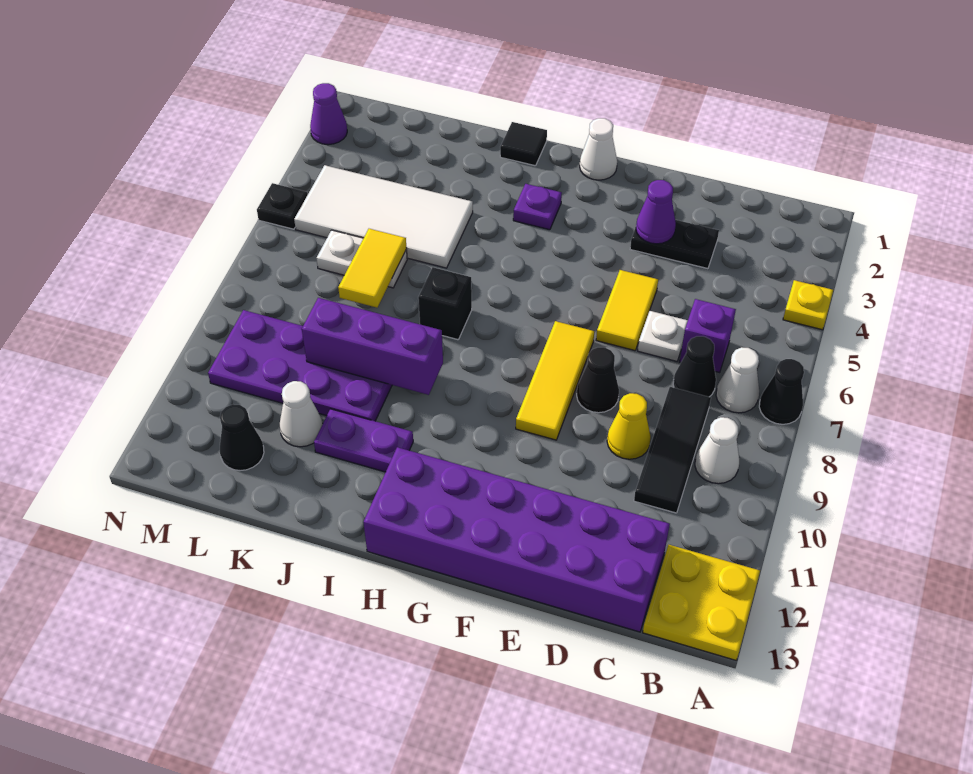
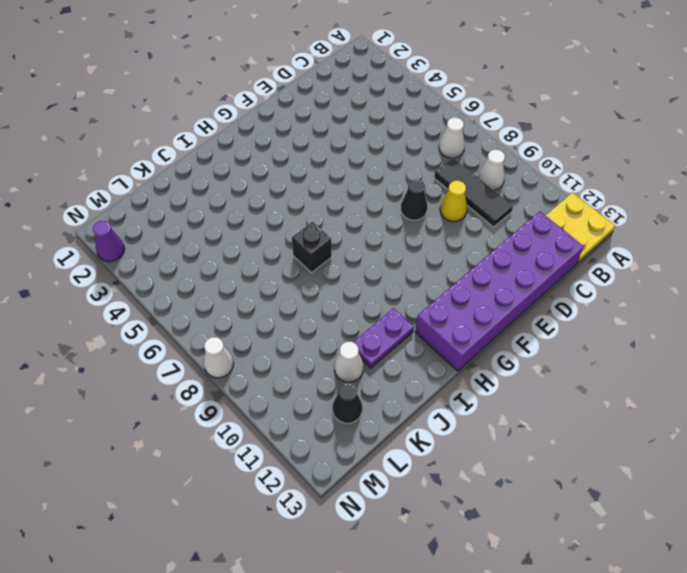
white cone N8 level 1 -> white cone G1 level 1
none -> yellow plate A4 level 1
none -> black cone A7 level 1
none -> purple brick C6 level 1
none -> black cone C7 level 1

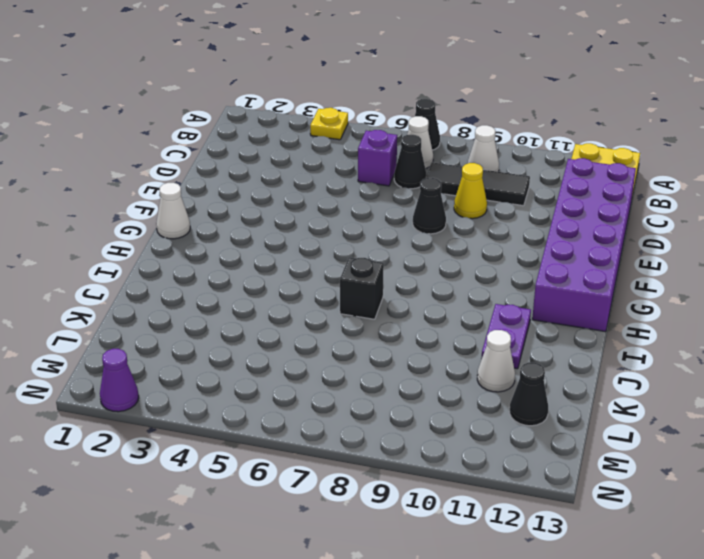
none -> black plate D3:E3 level 1
none -> white plate D6 level 1
none -> yellow tile E5:E6 level 1
none -> yellow tile F7:F9 level 1

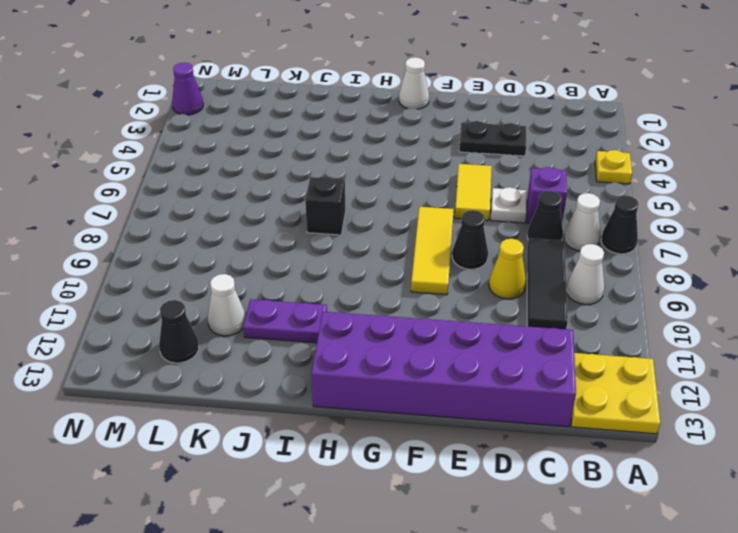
none -> purple plate H3 level 1
none -> black tile I1 level 1
none -> white tile J4:M5 level 1
none -> purple plate J9:M10 level 1

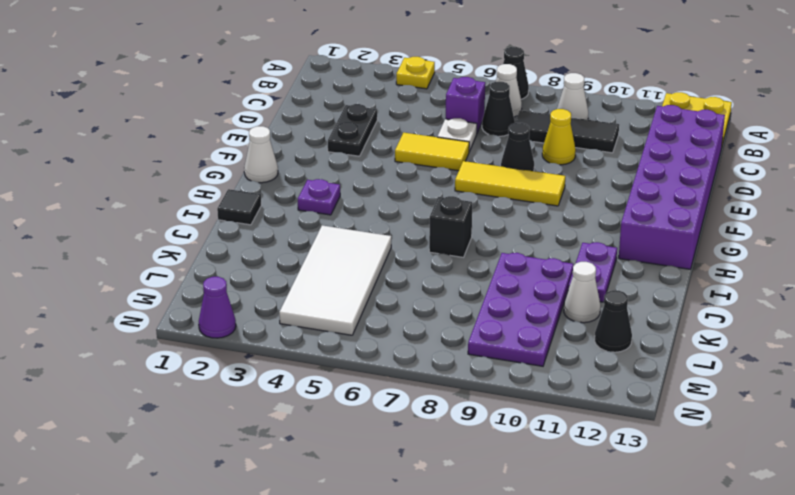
none -> white plate K6:L6 level 1
none -> black plate N5 level 1
none -> purple cone E3 level 2
none -> purple brick I9:K9 level 2

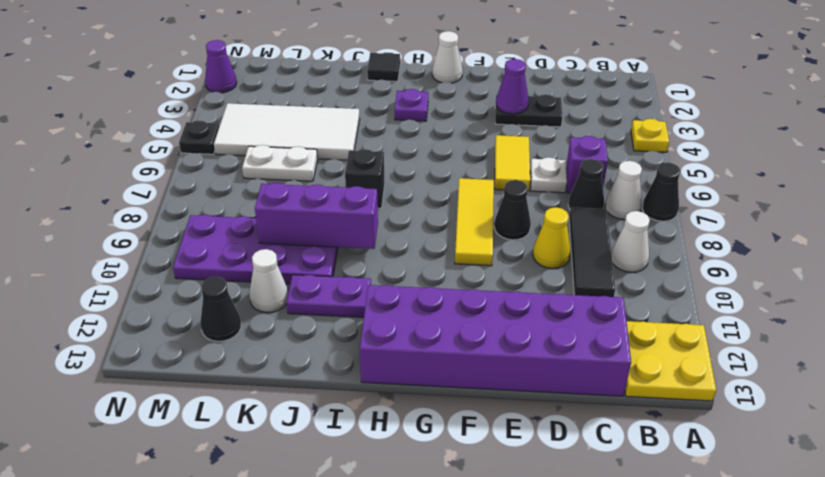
none -> yellow tile K6:K7 level 2

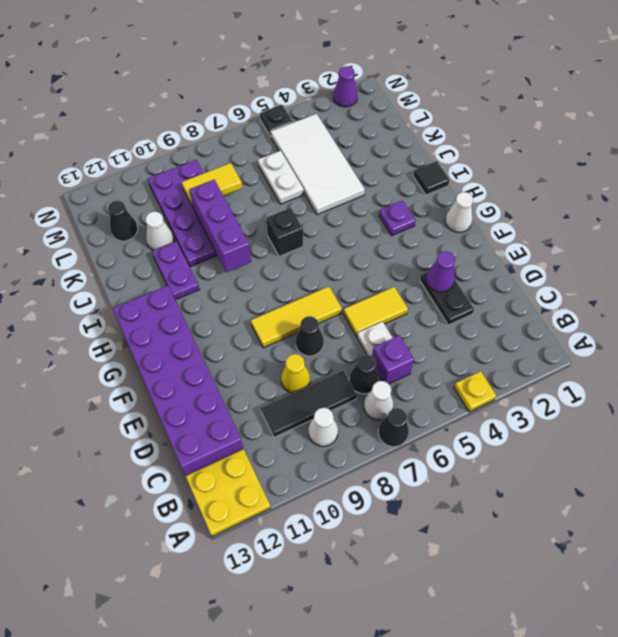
yellow tile L8:L9 level 2 -> yellow tile K6:K7 level 2

